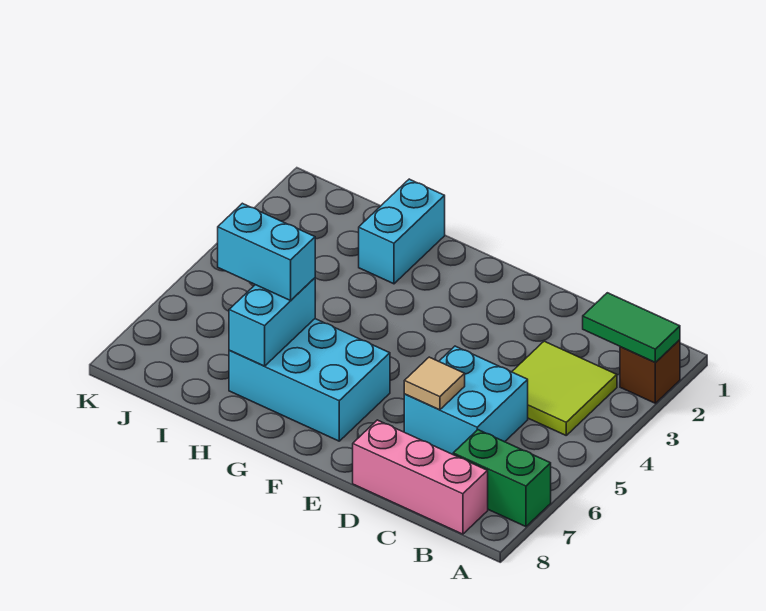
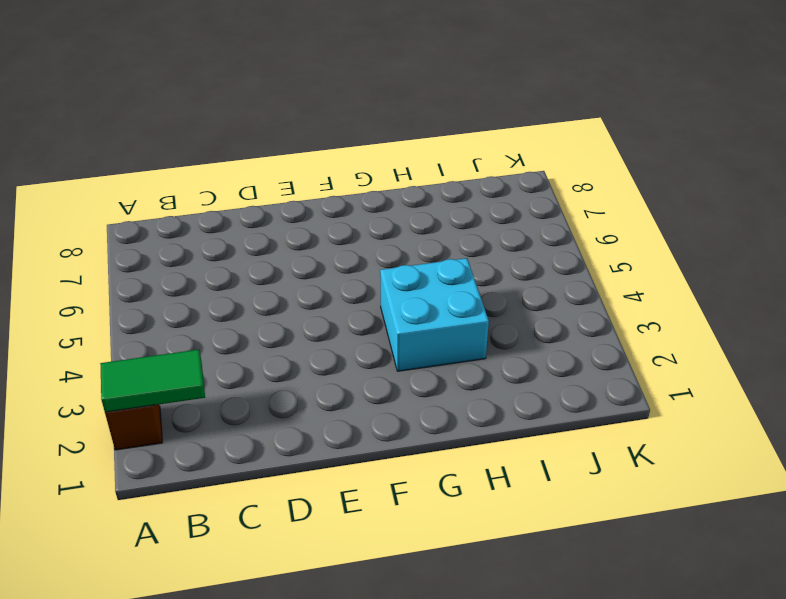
cyan brick G3:H4 level 1 -> cyan brick C5:D6 level 1
none -> green brick A7:B7 level 1
none -> lime tile B3:C4 level 1

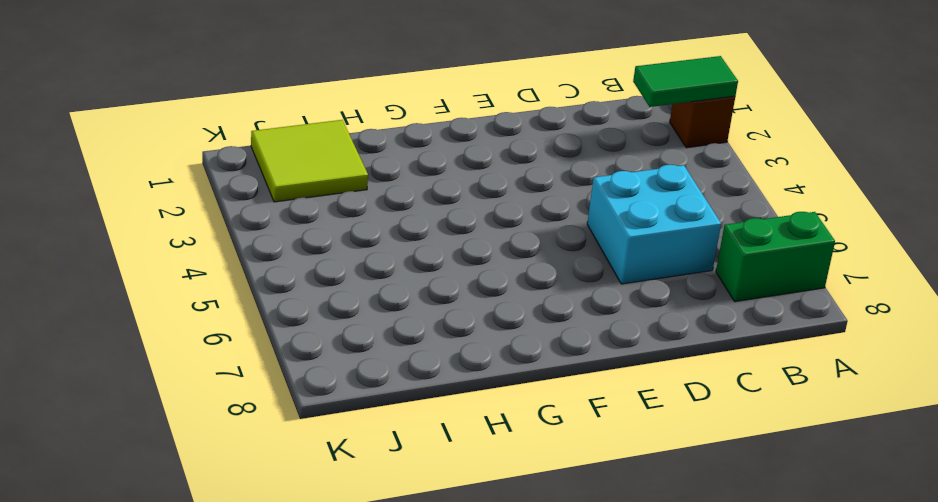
lime tile I1:J2 level 1 -> lime tile B3:C4 level 1
none -> pink brick B8:D8 level 1
none -> cyan brick F6:H7 level 1

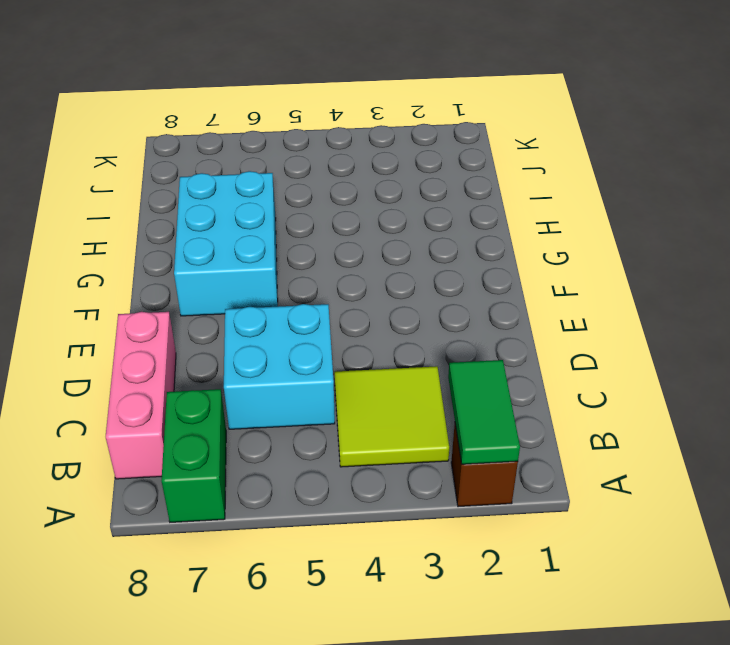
none -> cyan brick H1:H2 level 1
none -> tan tile D6 level 2

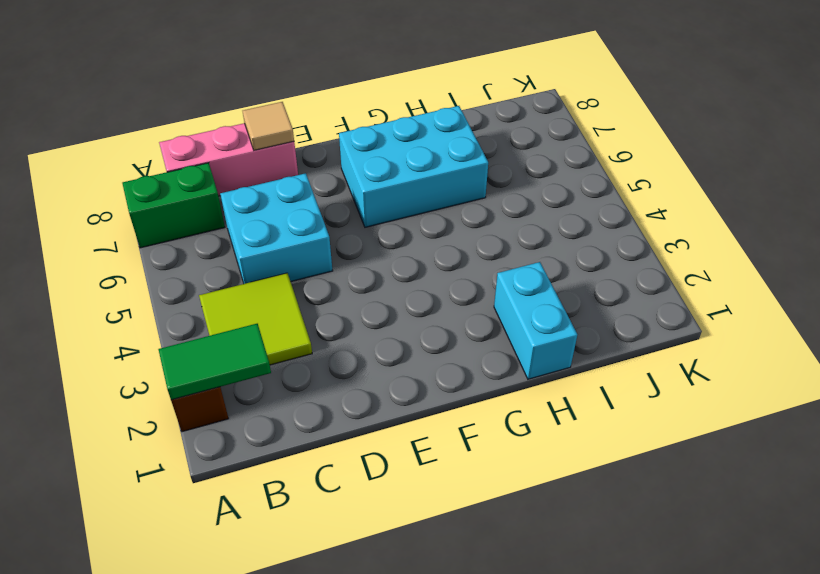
tan tile D8 level 2 -> tan tile D6 level 2
none -> cyan brick H6:H7 level 2
none -> cyan brick H6:I6 level 3

